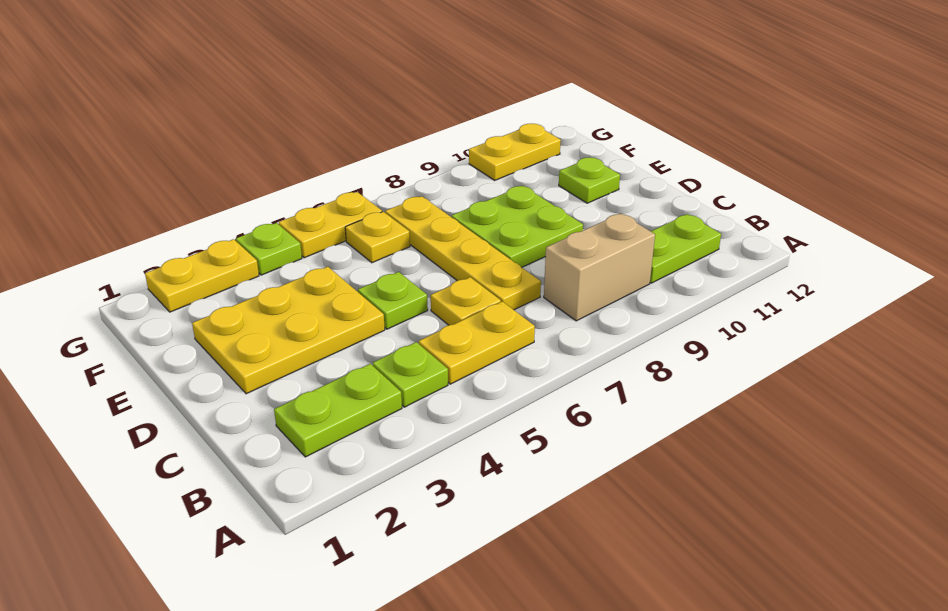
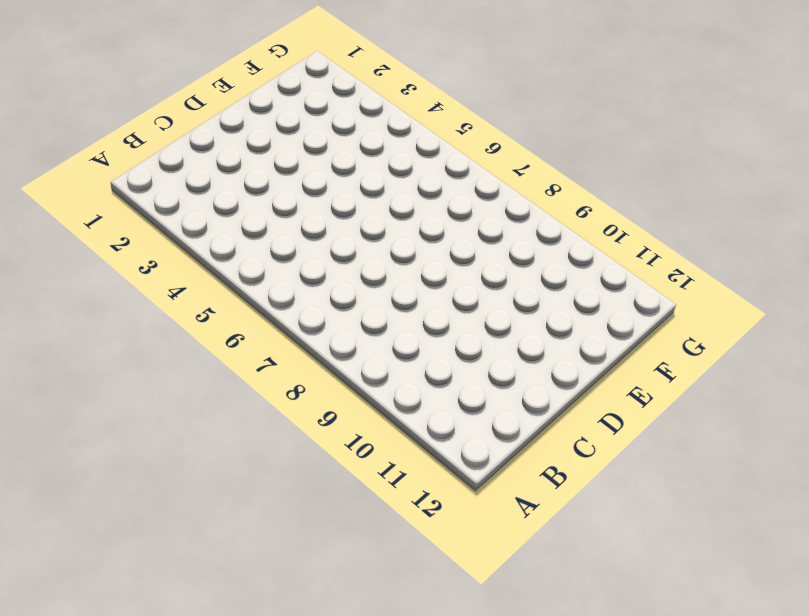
none -> lime plate B2:B3 level 1
none -> lime plate B4 level 1
none -> yellow plate B5:B6 level 1

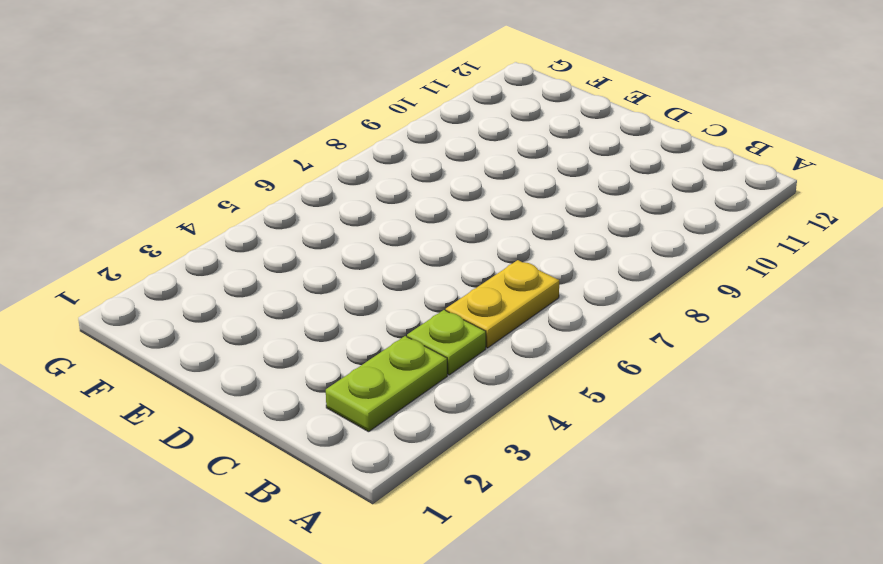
none -> tan brick B8:B9 level 1
none -> lime plate B10:B11 level 1
none -> yellow plate C6 level 1

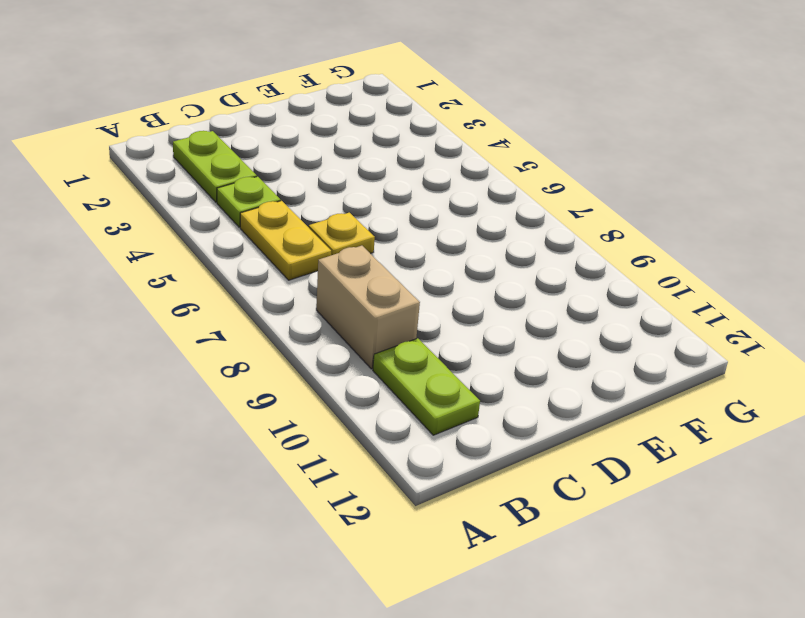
none -> yellow plate C7:F7 level 1
none -> yellow plate D2:E4 level 1
none -> lime plate D5 level 1

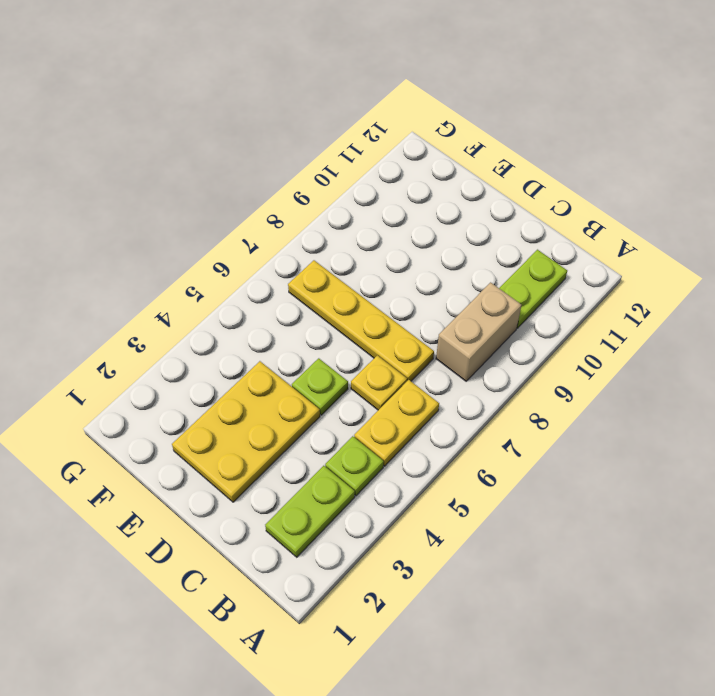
none -> lime plate D8:E9 level 1
none -> lime plate E11 level 1
none -> yellow plate F6 level 1

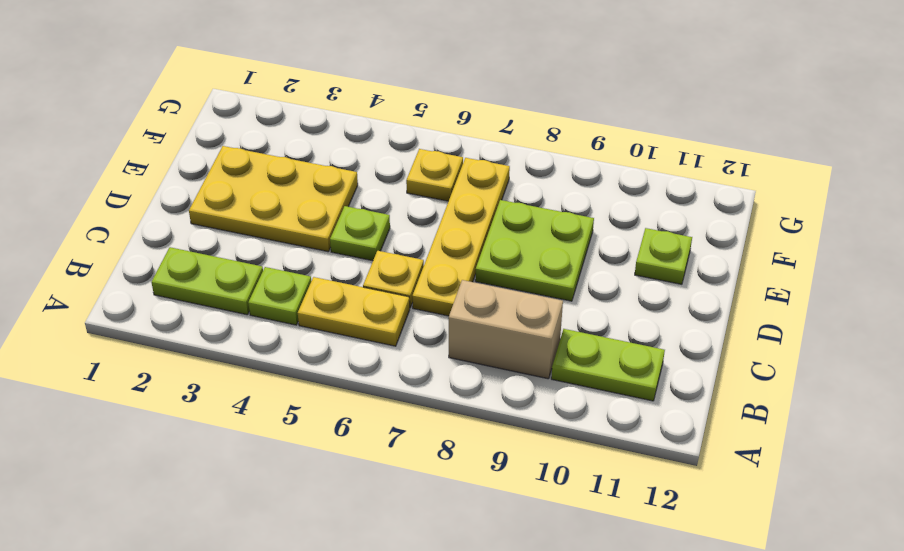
none -> yellow plate G2:G3 level 1
none -> lime plate G4 level 1
none -> yellow plate G5:G6 level 1

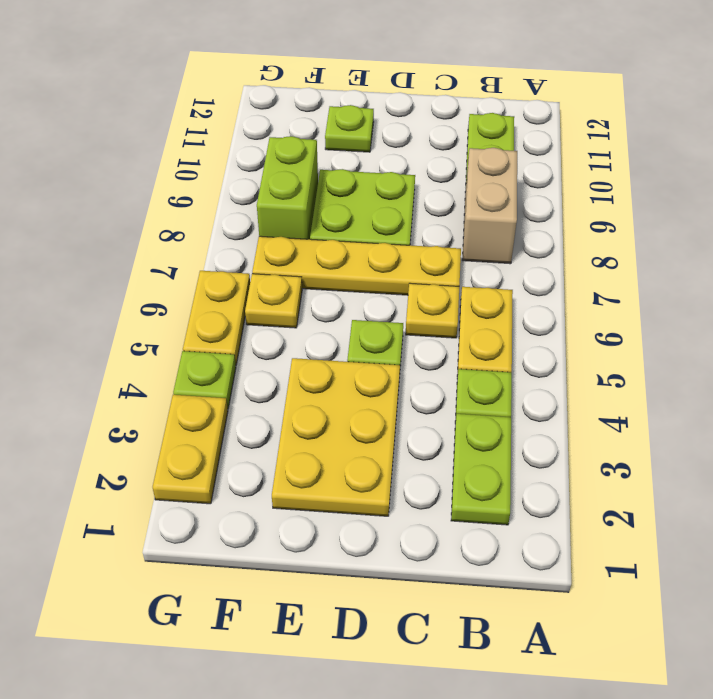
lime brick F8:F9 level 1 -> none
none -> yellow plate G10:G11 level 1

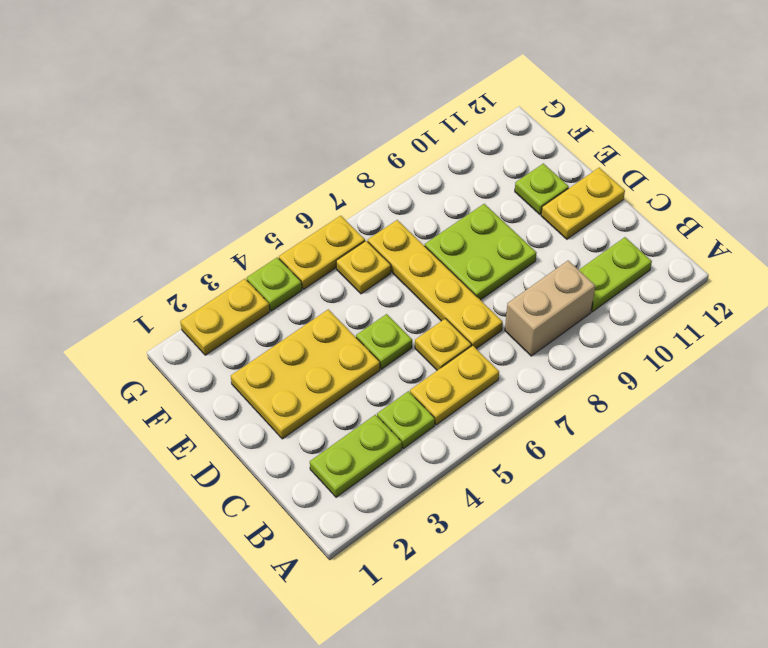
yellow plate D11:D12 level 1 -> yellow plate G10:G11 level 1

